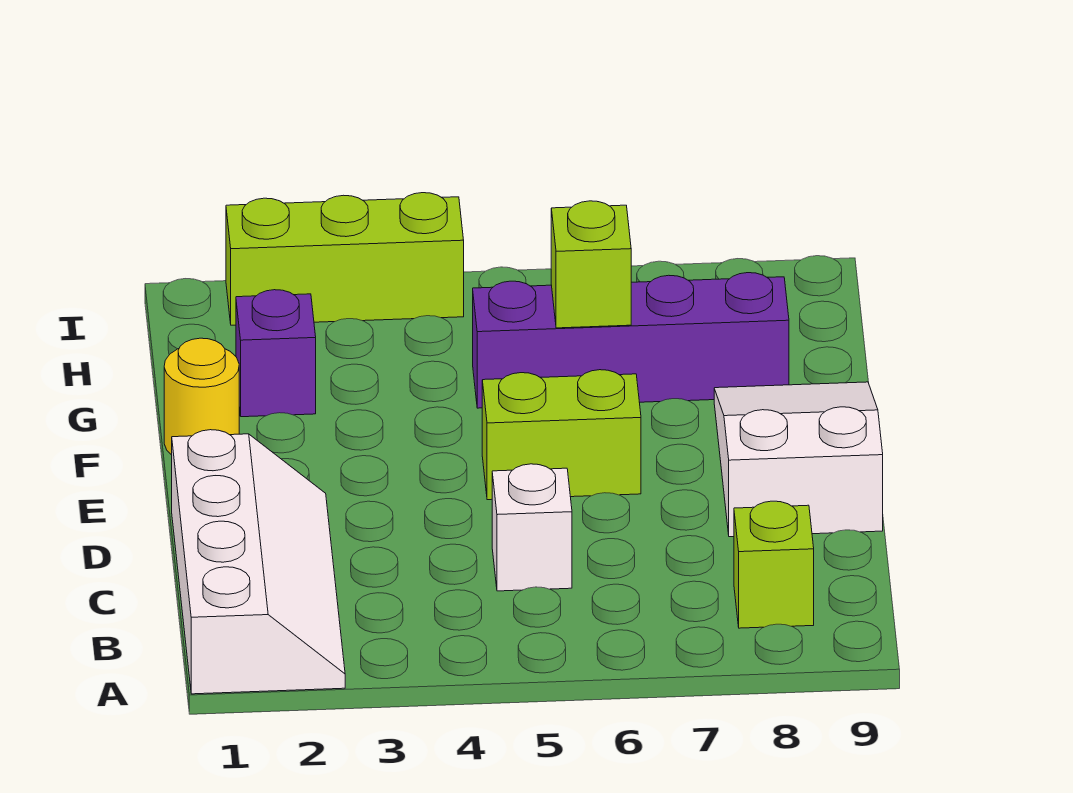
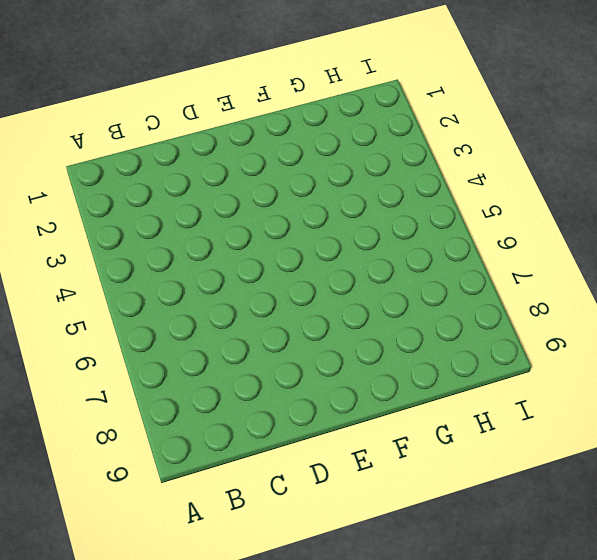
none -> white slope A1:D2 level 1 top 1
none -> lime brick B8 level 1

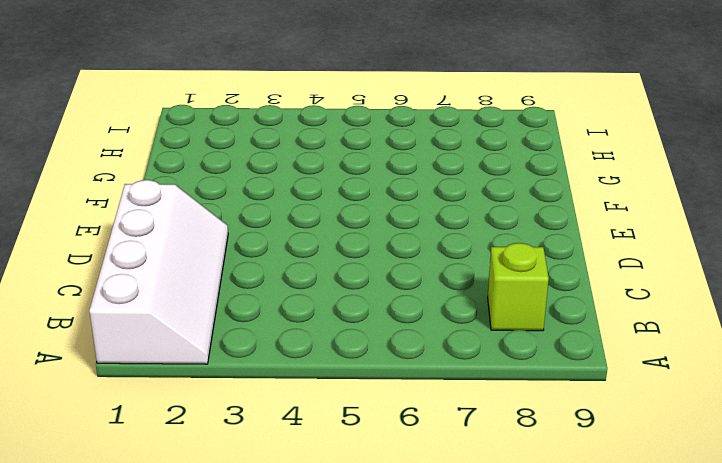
none -> white brick C5 level 1
none -> white slope D8:F9 level 1 top D

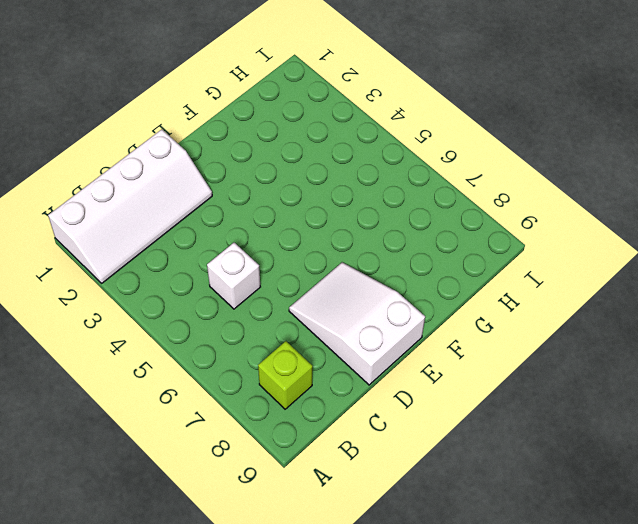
white slope D7:E9 level 1 top 9 -> white slope D8:F9 level 1 top D
none -> lime brick E5:E6 level 1
none -> yellow round brick F1 level 1

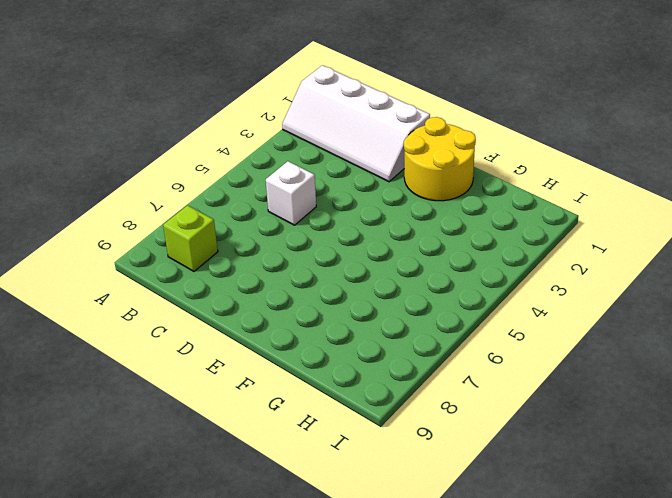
yellow round brick E1:F2 level 1 -> yellow round brick F1 level 1
none -> white slope D8:F9 level 1 top D
none -> lime brick E5:E6 level 1

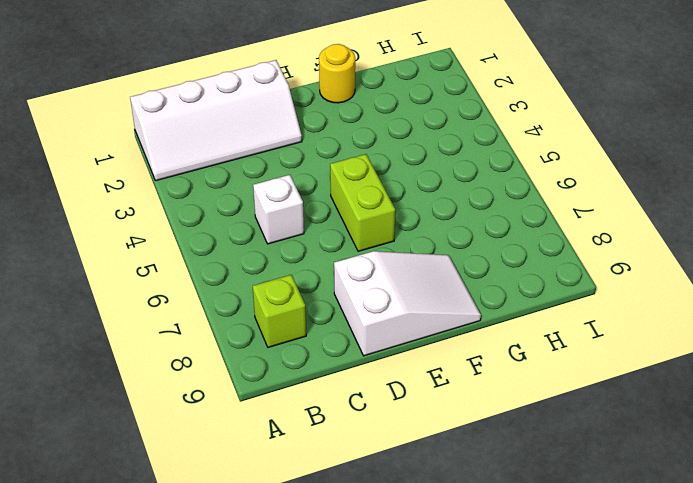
none -> purple brick G2 level 1
none -> purple brick G5:G8 level 1

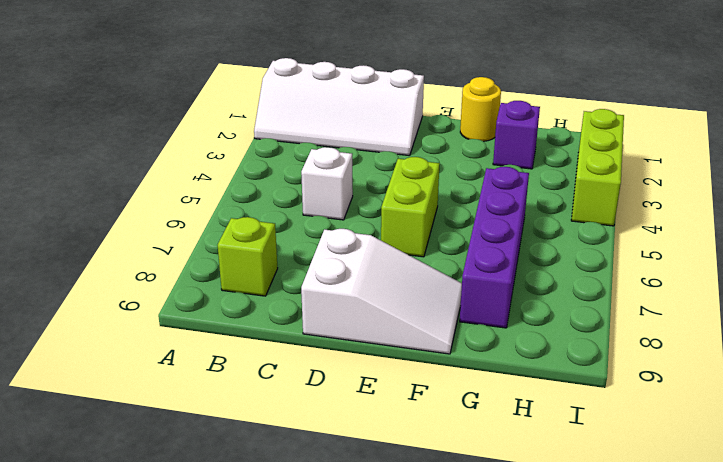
none -> lime brick G6 level 2

